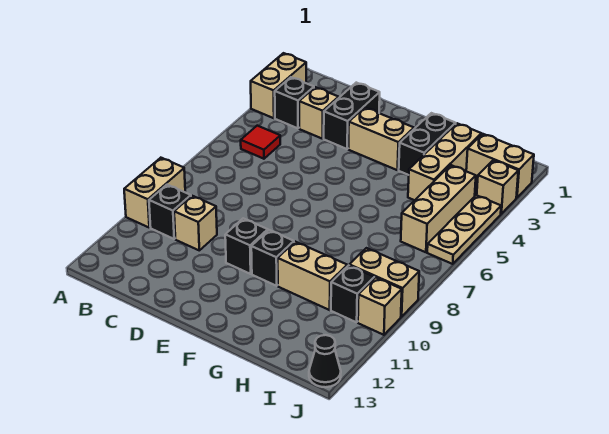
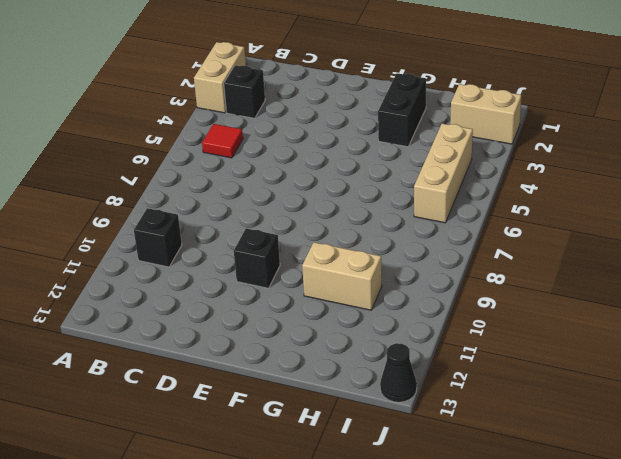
none -> tan brick A9:A10 level 1
none -> tan brick C3 level 1
none -> tan brick C10 level 1

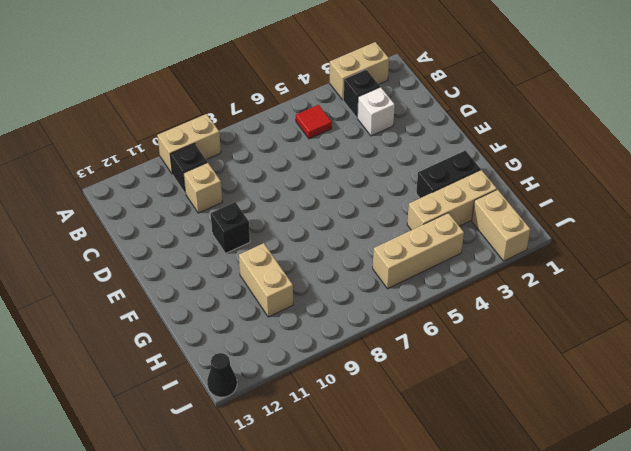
white brick C3 level 1 -> tan brick C3 level 1
none -> black brick D2:D3 level 1
none -> tan brick E3:F3 level 1
none -> black brick F10 level 1

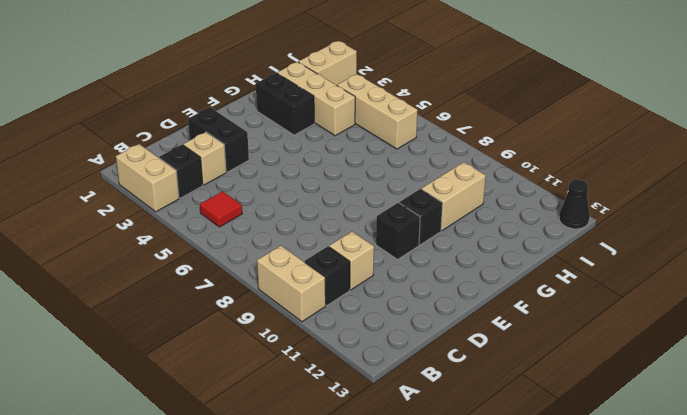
none -> tan brick E3:F3 level 1
none -> tan brick I9:J9 level 1
none -> black brick I10 level 1

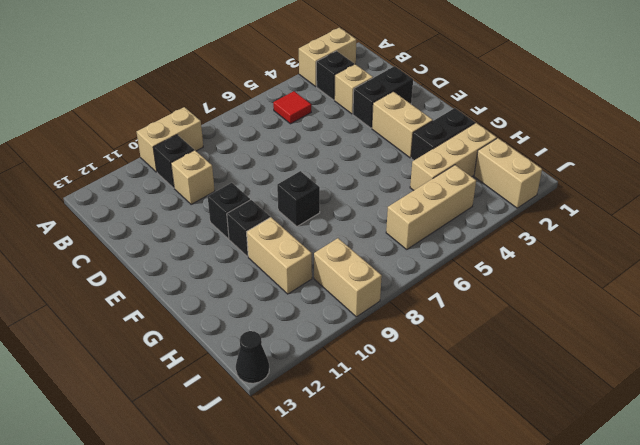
black brick F8 level 1 -> black brick I10 level 1
none -> tan brick J3 level 1
none -> tan plate J4:J6 level 1
none -> tan brick J10 level 1

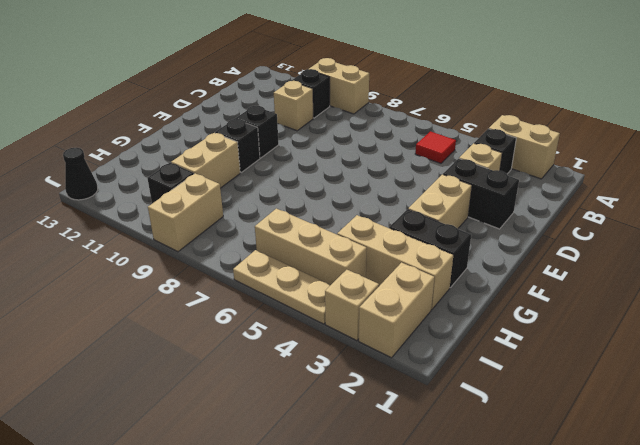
none -> tan brick J10 level 1

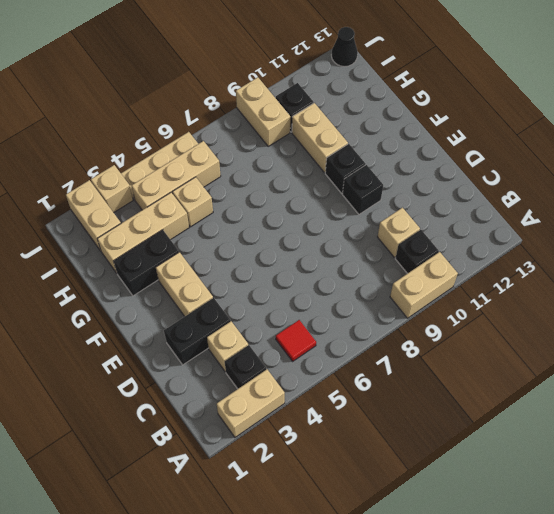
tan brick H5 level 1 -> tan brick J10 level 1

